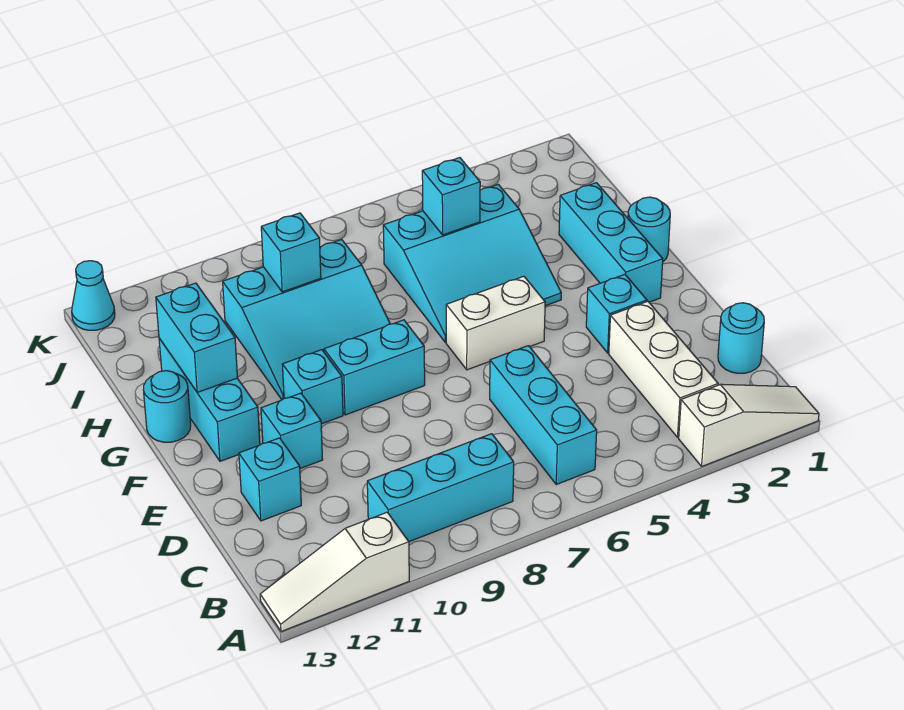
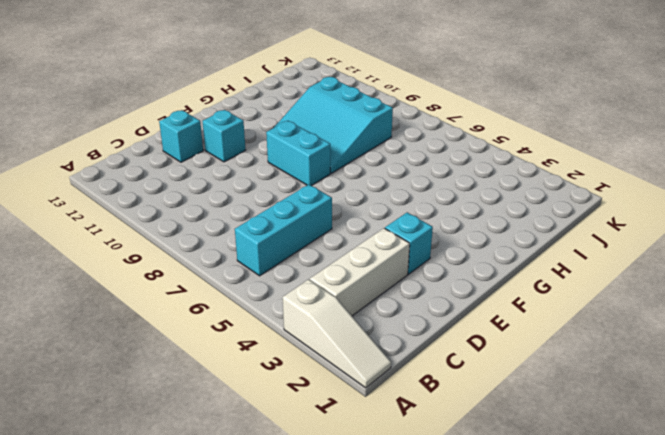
none -> white slope A11:A13 level 1 top 11
none -> cyan brick B8:B10 level 1
none -> cyan round brick C1 level 1

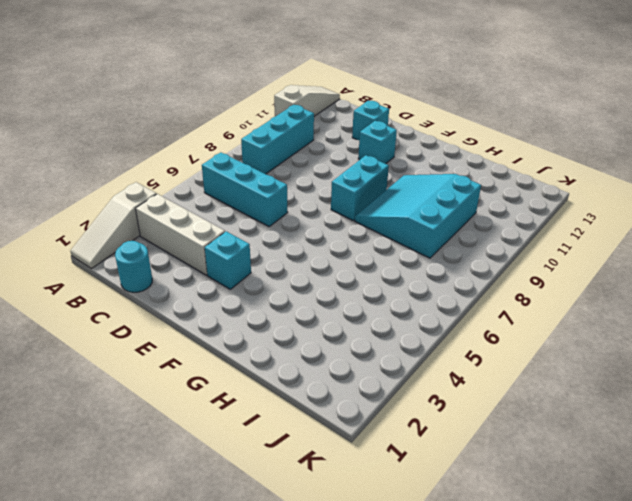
none -> cyan brick F2:H2 level 1
none -> white brick F5:F6 level 1
none -> cyan brick F10 level 1

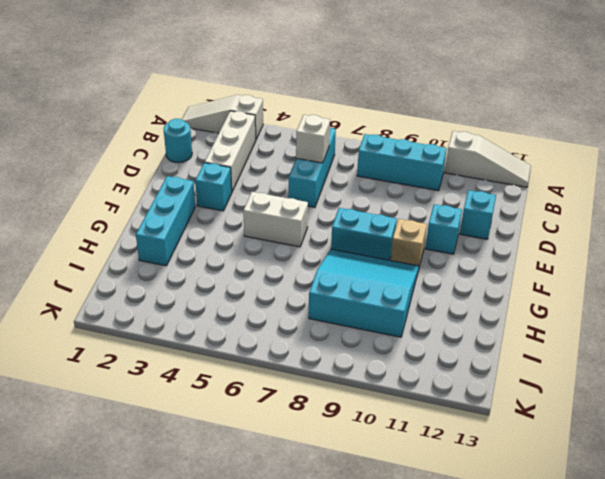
white brick C6 level 2 -> none
tan brick F10 level 1 -> cyan brick F10 level 1
none -> cyan brick F12:H12 level 1
none -> cyan round brick G1 level 1
none -> cyan slope G4:I6 level 1 top I

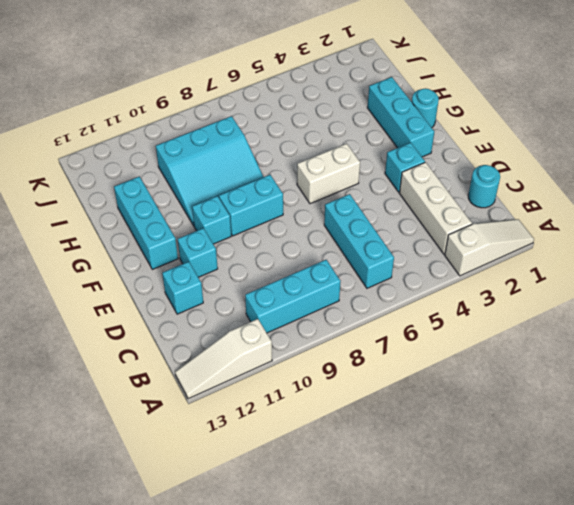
none -> cyan slope G4:I6 level 1 top I
none -> cyan round brick G13 level 1
none -> cyan cone K13 level 1

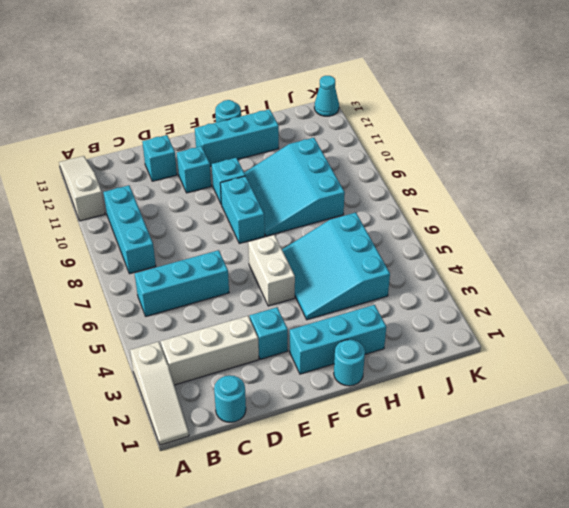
none -> cyan brick G12:H12 level 2
none -> cyan brick I5 level 2
none -> cyan brick I9 level 2

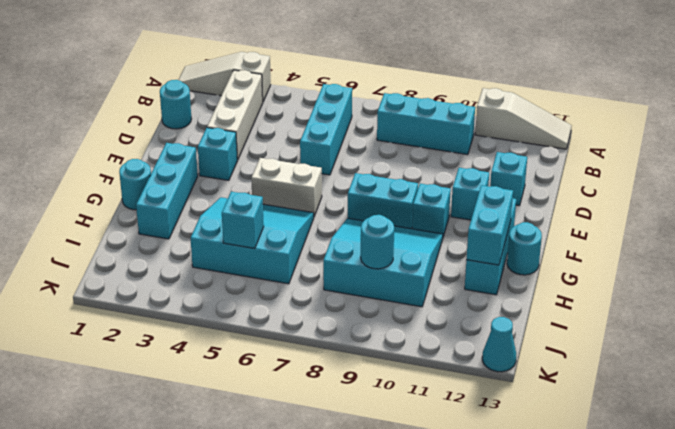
cyan round brick I9 level 2 -> cyan brick I9 level 2

